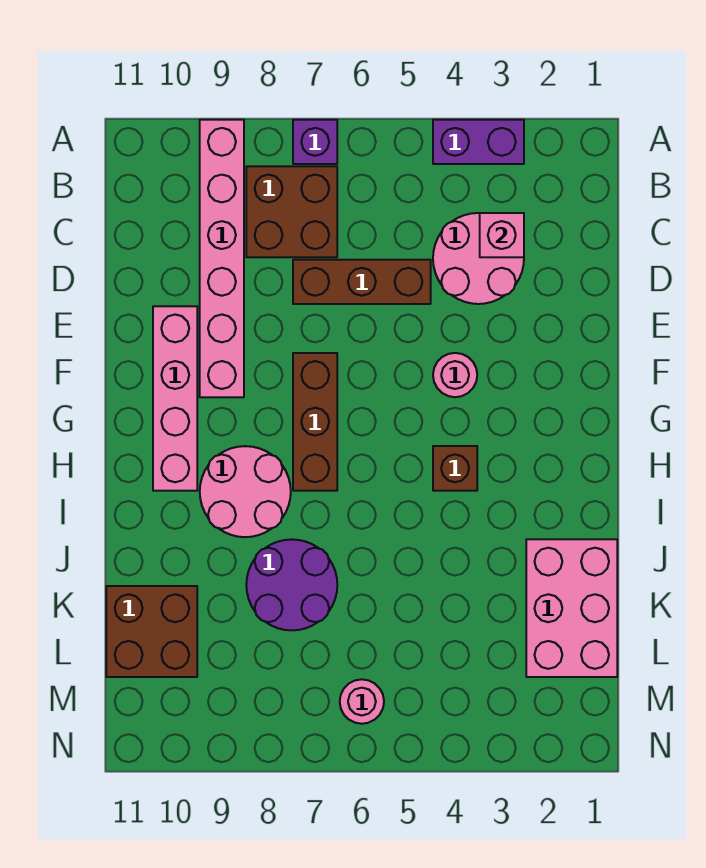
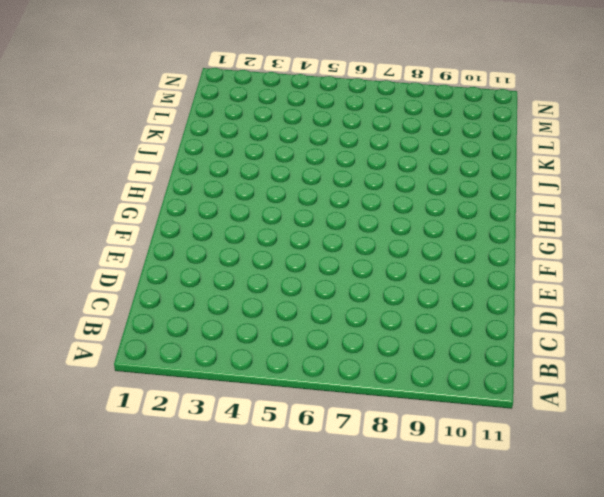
none -> purple brick A3:A4 level 1
none -> purple brick A7 level 1
none -> pink brick A9:F9 level 1

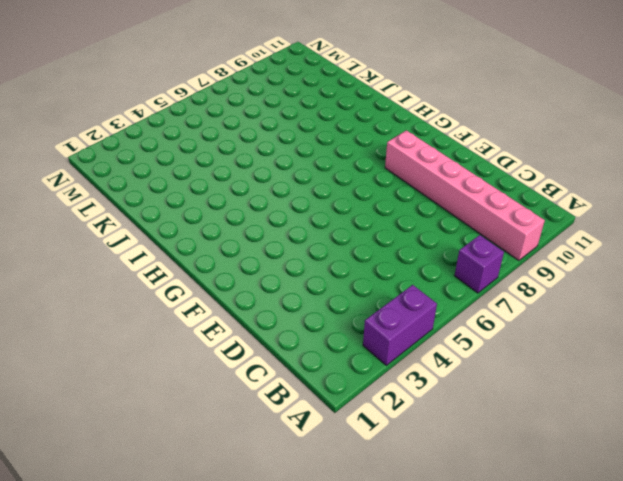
none -> brown brick B7:C8 level 1
none -> pink round brick C3:D4 level 1
none -> brown brick D5:D7 level 1

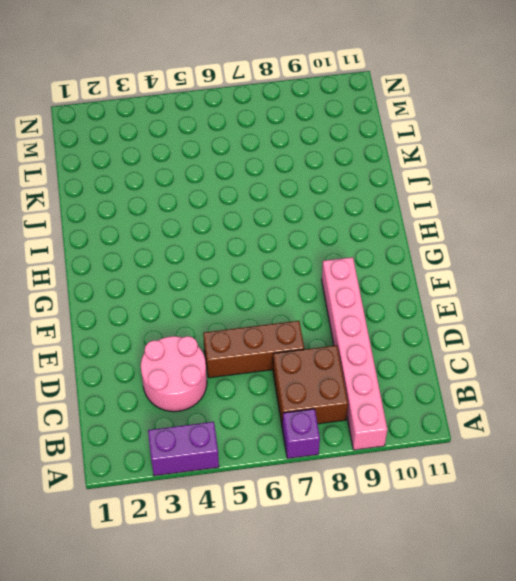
none -> pink brick E10:H10 level 1
none -> pink round brick F4 level 1
none -> brown brick F7:H7 level 1

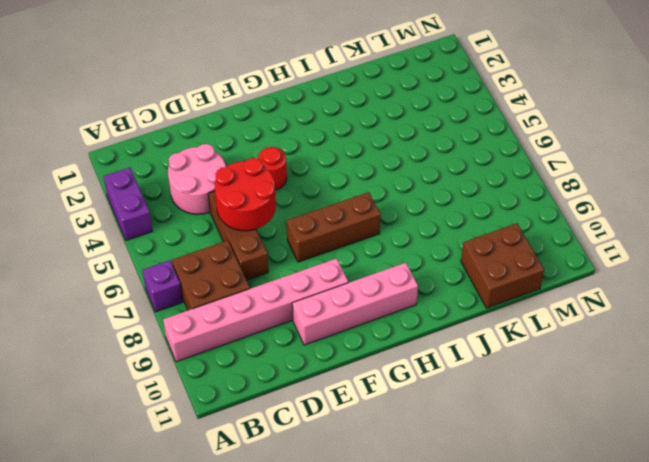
red round brick D5:E6 level 2 -> none
red round brick F4 level 1 -> pink round brick F4 level 1
none -> brown brick H4 level 1
none -> pink round brick H8:I9 level 1
none -> pink brick J1:L2 level 1

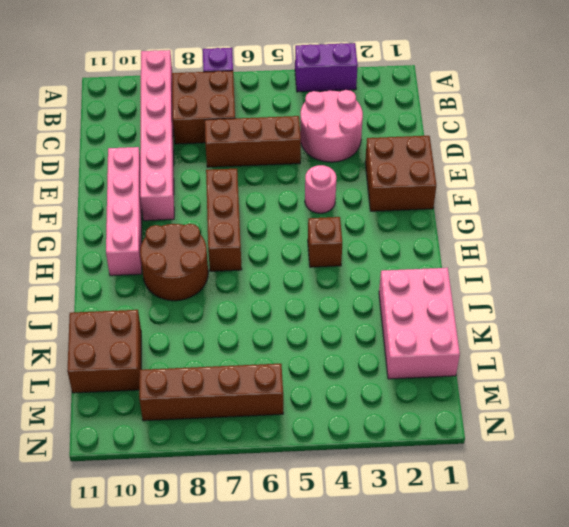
brown brick E1:F2 level 1 -> none
brown round brick H8:I9 level 1 -> pink round brick H8:I9 level 1
brown brick M6:M9 level 1 -> pink round brick M6 level 1
none -> purple round brick J7:K8 level 1
none -> pink brick C3 level 2

